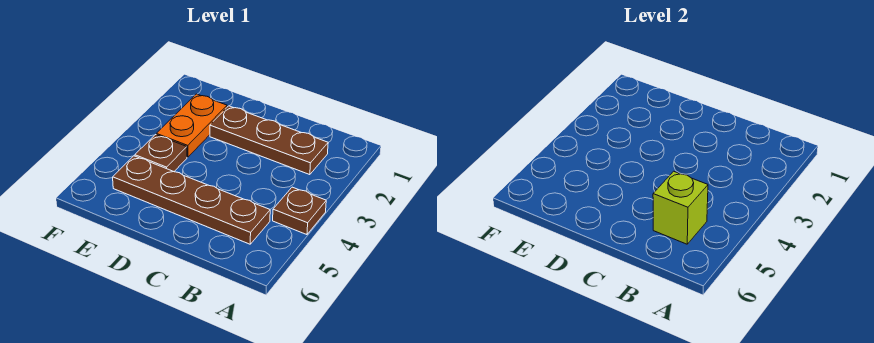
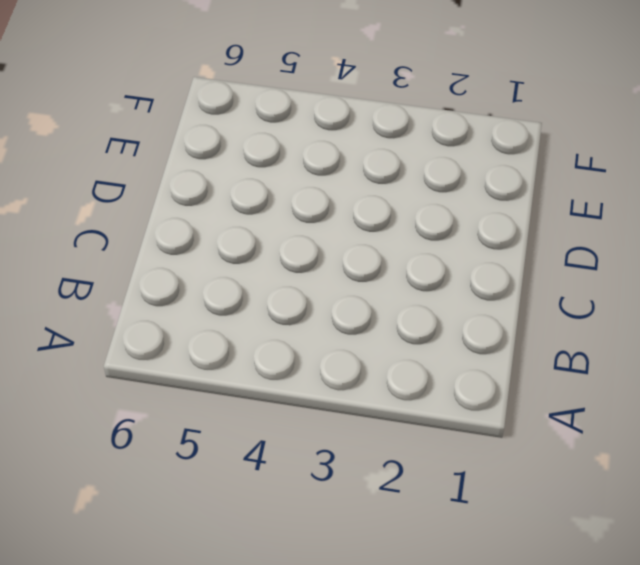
none -> brown plate A4 level 1
none -> brown plate B2:D2 level 1

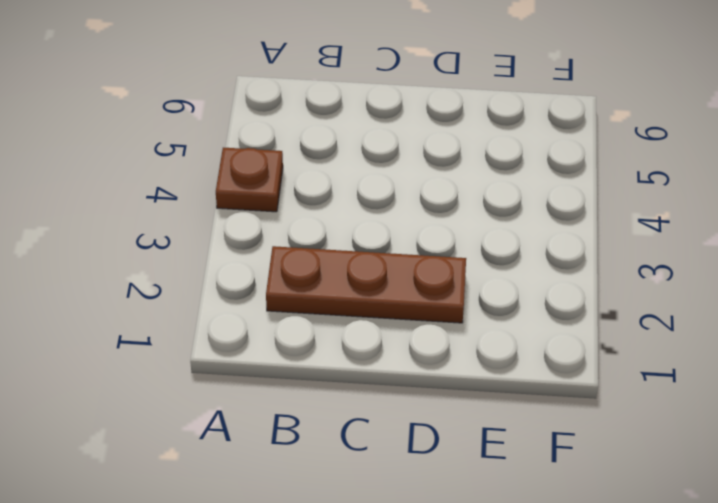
none -> brown plate B5:E5 level 1
none -> orange plate E2:E3 level 1

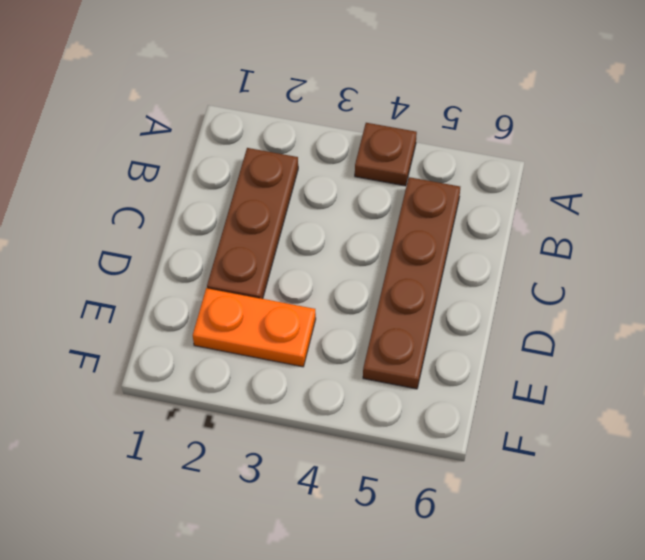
none -> brown plate E4 level 1
none -> lime brick B5 level 2

